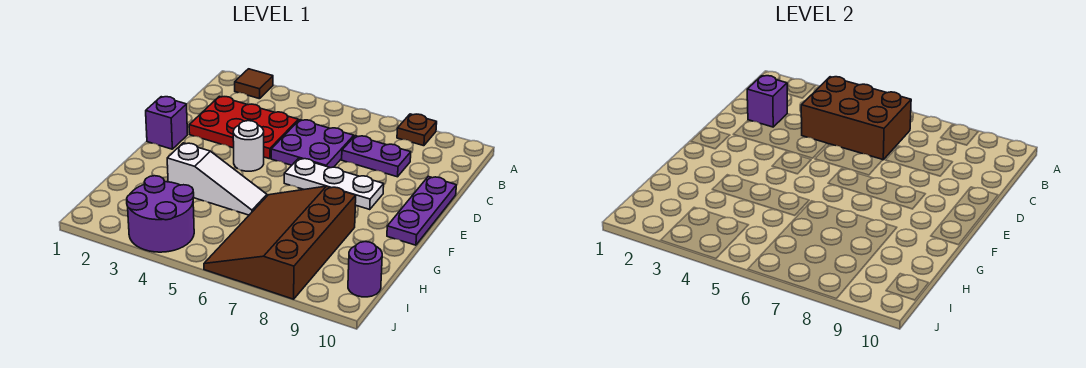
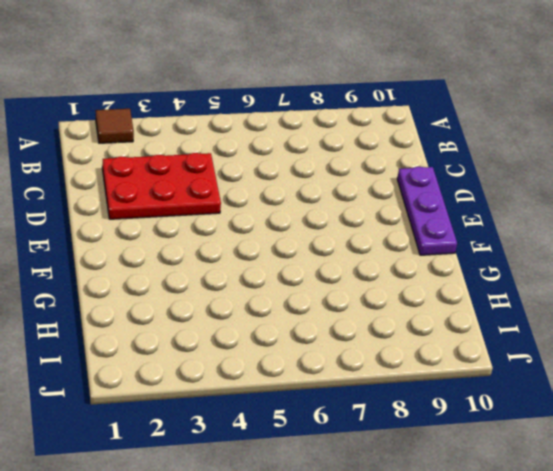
none -> brown plate A8 level 1
none -> purple plate C5:D6 level 1
none -> purple plate C7:C8 level 1

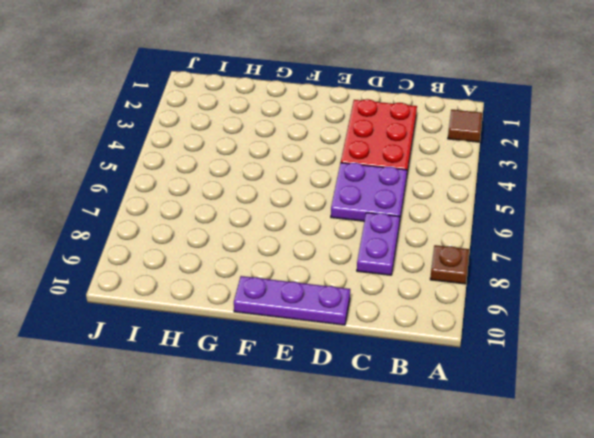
none -> purple brick E1 level 1
none -> white round brick E4 level 1
none -> white plate E6:E8 level 1

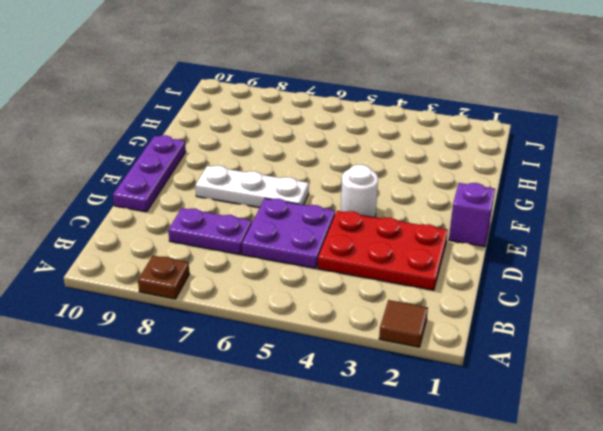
none -> white slope G3:G5 level 1 top 3
none -> brown slope G6:J8 level 1 top 8
none -> purple round brick I3:J4 level 1

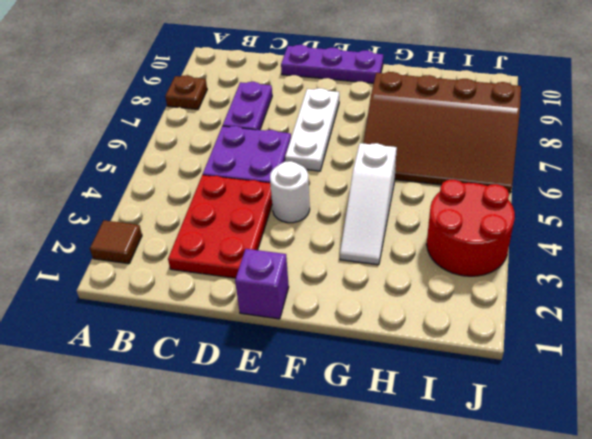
white slope G3:G5 level 1 top 5 -> white slope G3:G5 level 1 top 3
red round brick I3:J4 level 1 -> purple round brick I3:J4 level 1
none -> purple round brick I10 level 1
none -> brown brick B4:C6 level 2
none -> purple brick C2 level 2

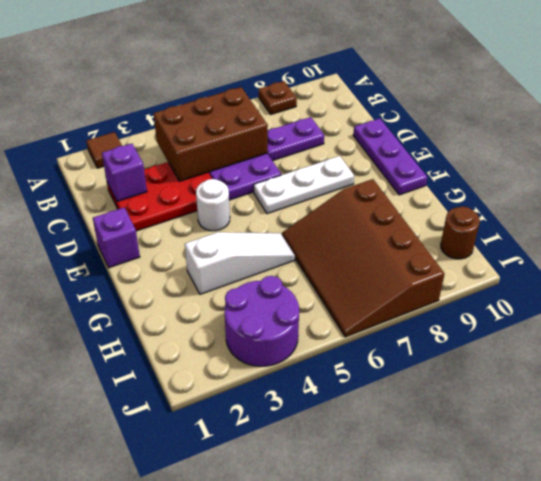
brown round brick I10 level 1 -> purple round brick I10 level 1

